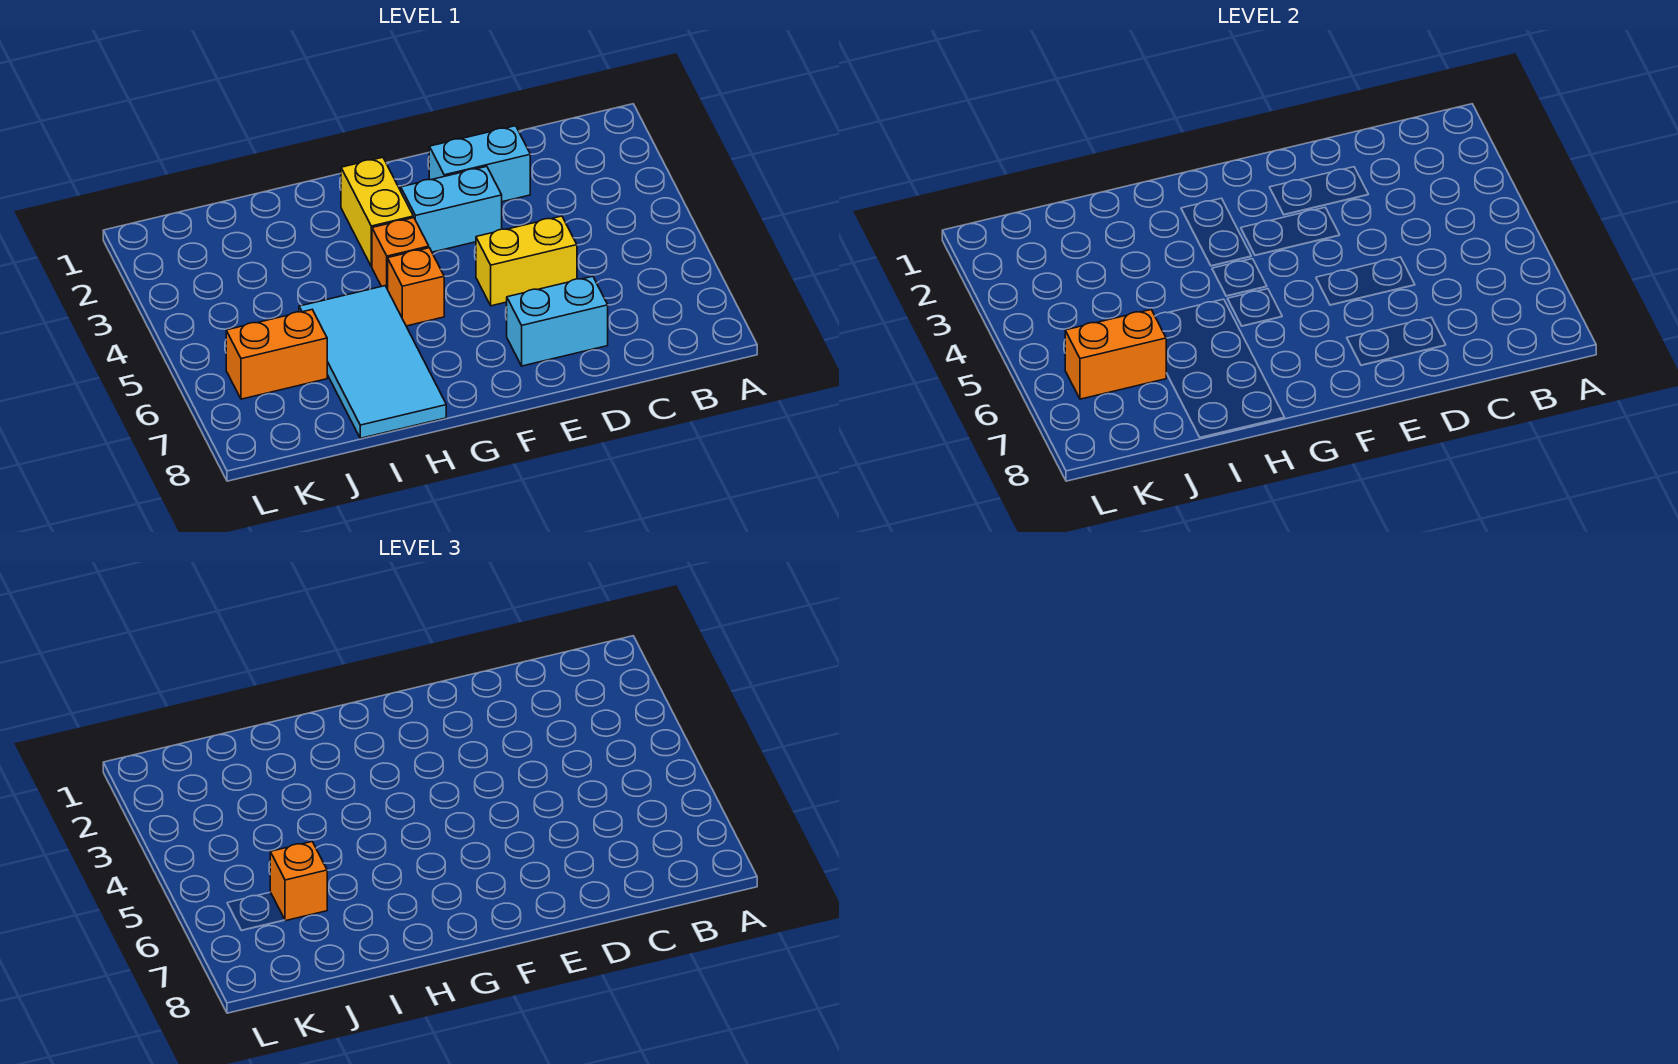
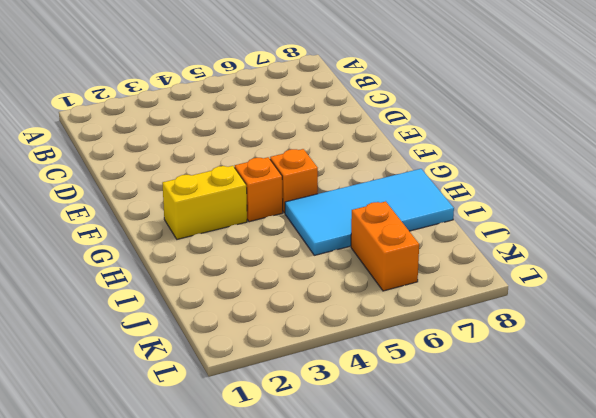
none -> cyan brick D2:E2 level 1
none -> yellow brick D5:E5 level 1

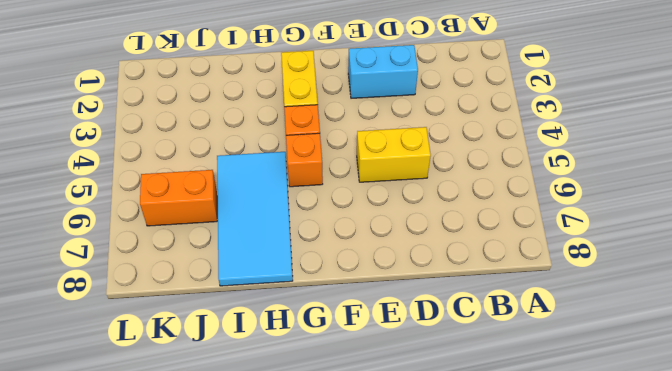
none -> cyan brick D7:E7 level 1
none -> cyan brick E3:F3 level 1

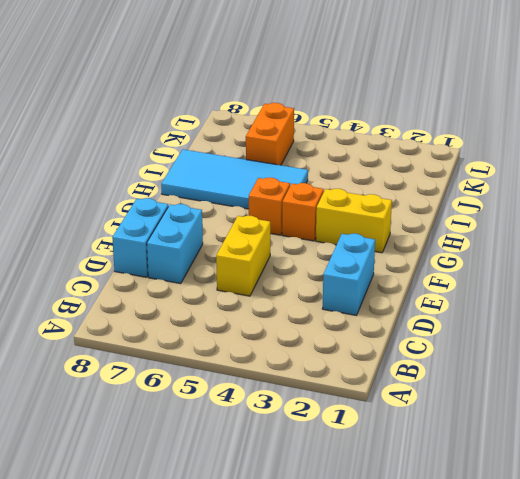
cyan brick D8:E8 level 1 -> cyan brick E3:F3 level 1
none -> orange brick J6:K6 level 2
none -> orange brick J6 level 3

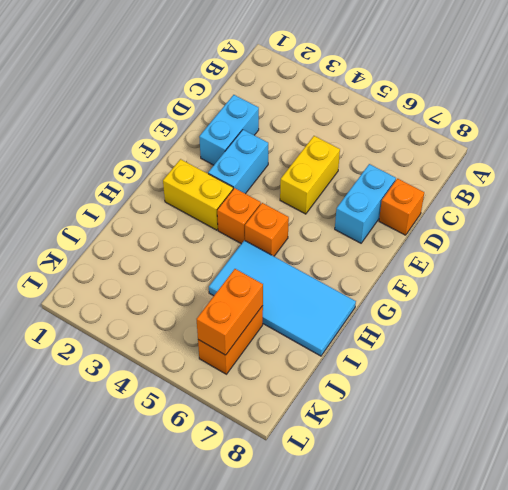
orange brick D8 level 1 -> orange brick J6 level 3

